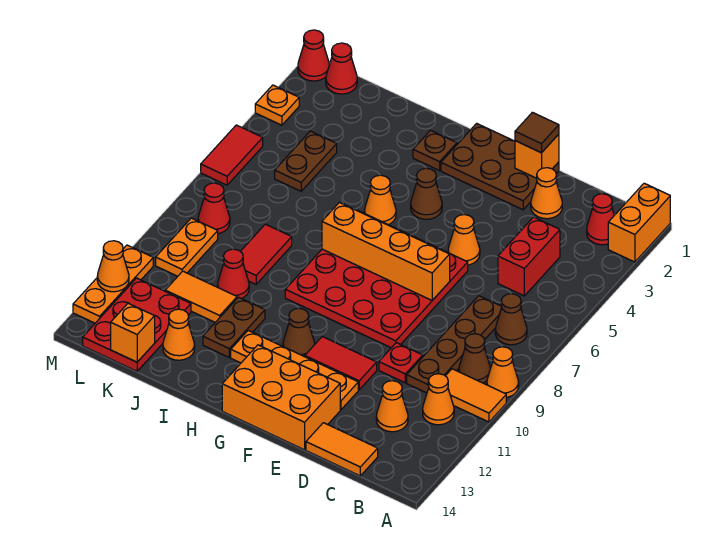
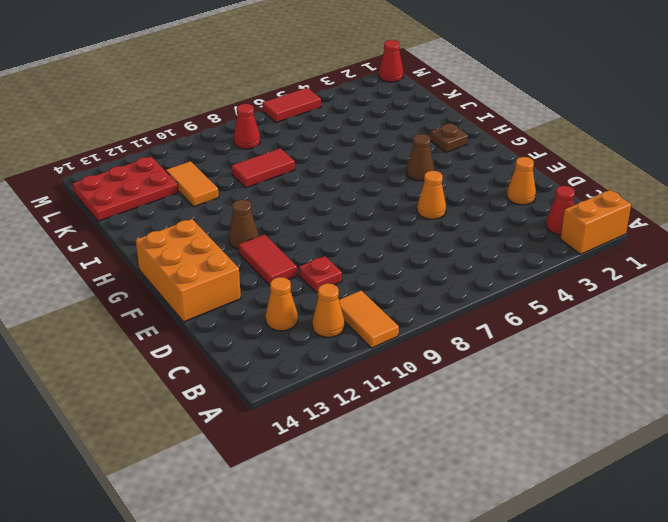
none -> orange cone A9 level 1
none -> brown cone B7 level 1
none -> brown cone B9 level 1
none -> red brick C4:C5 level 1

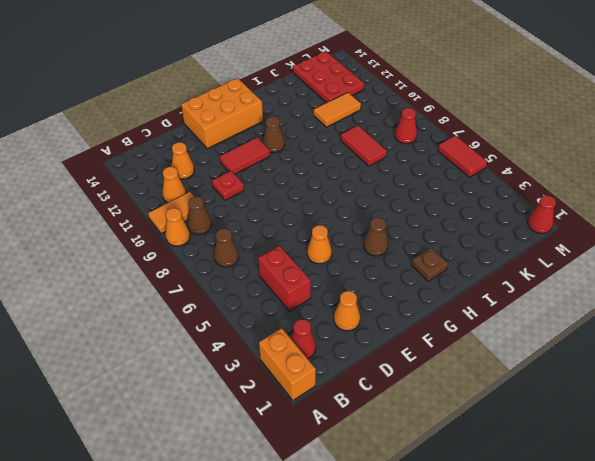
none -> brown plate C7:C10 level 1
none -> orange tile C14:D14 level 1
none -> brown plate E1:G2 level 1
none -> red plate E6:H9 level 1

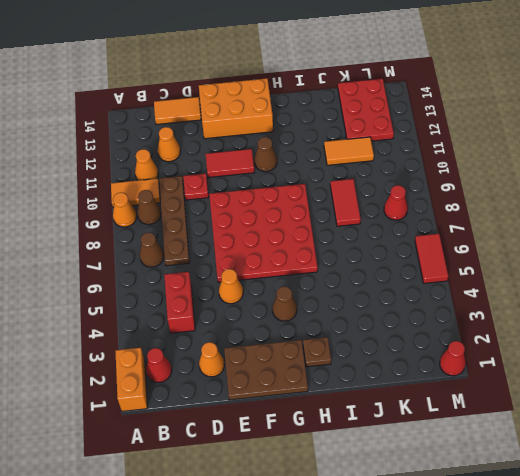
none -> orange plate E12:H12 level 1
none -> orange cone H5 level 1
none -> brown plate I11:I12 level 1
none -> red cone J10 level 1

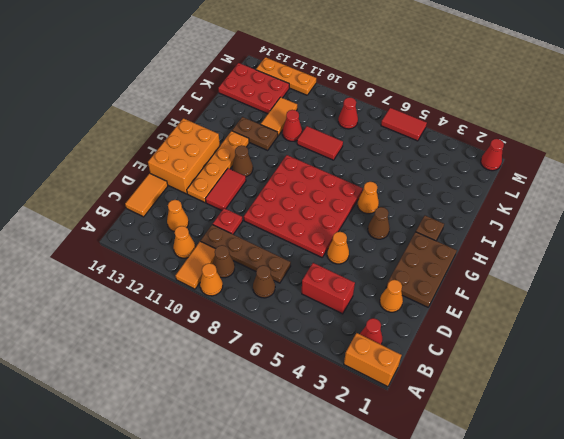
none -> orange cone J13 level 1
none -> brown plate K4:K5 level 1
none -> red cone L1 level 1
none -> orange plate L9:L10 level 1

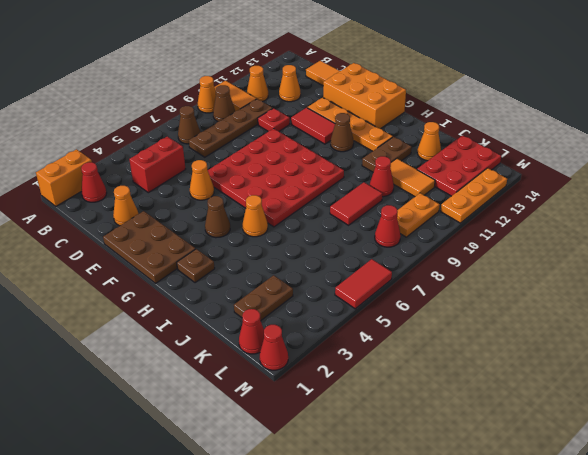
brown plate K2:K3 level 1 -> brown plate K4:K5 level 1
none -> orange plate M3 level 1
none -> orange brick E1 level 2
none -> orange brick E7:H7 level 2
none -> orange brick K14 level 2

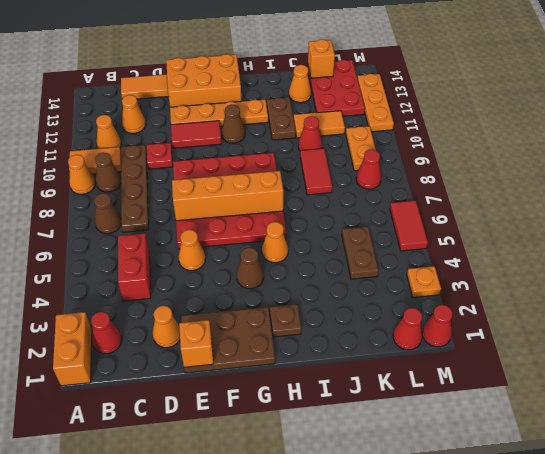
none -> orange cone M12 level 2
none -> brown tile E1 level 3

